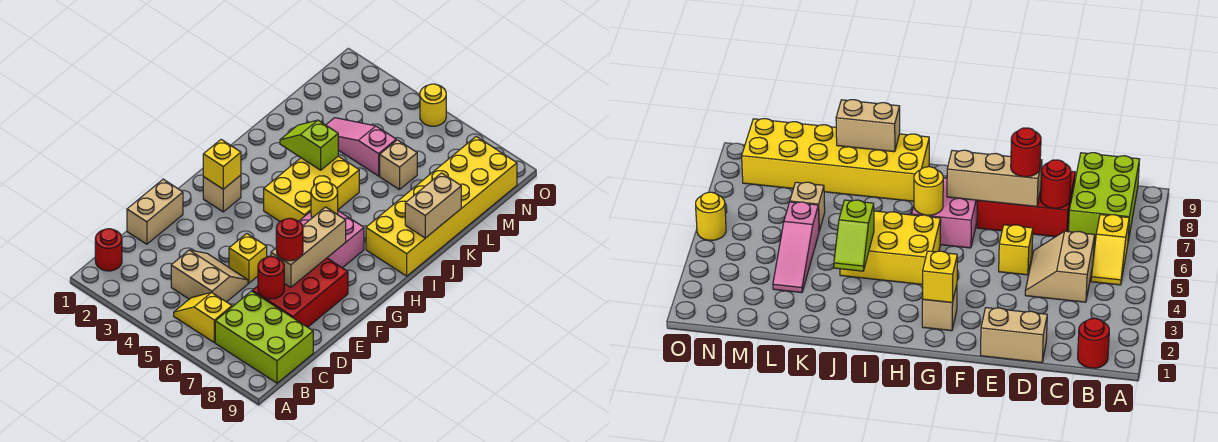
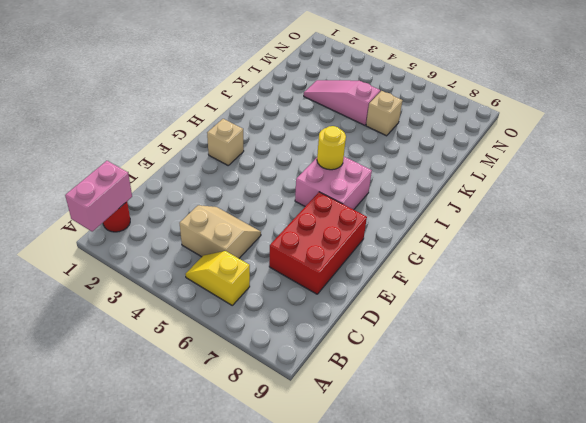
pink brick A1:B1 level 2 -> none
none -> lime brick B7:C9 level 1
none -> tan brick D1:E1 level 1
none -> yellow brick E5 level 1

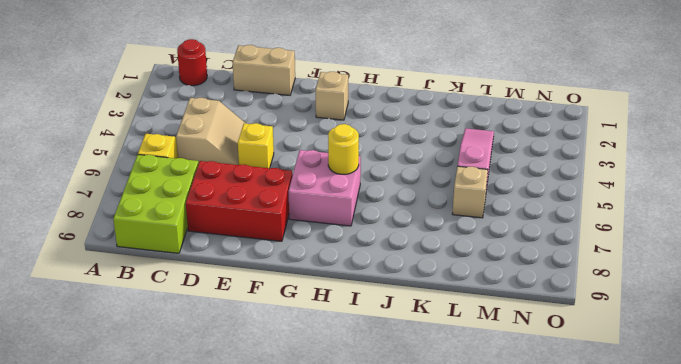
none -> yellow brick H4:J5 level 1
none -> yellow brick I8:N9 level 1
none -> yellow round brick O5 level 1

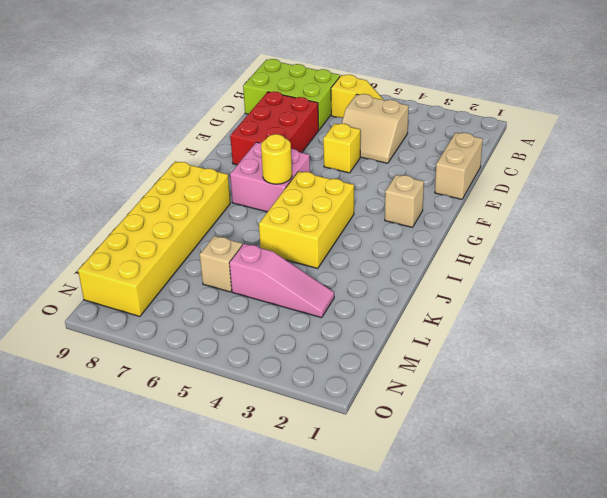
none -> red round brick B1 level 1
none -> yellow round brick O5 level 1
none -> red round brick D7 level 2

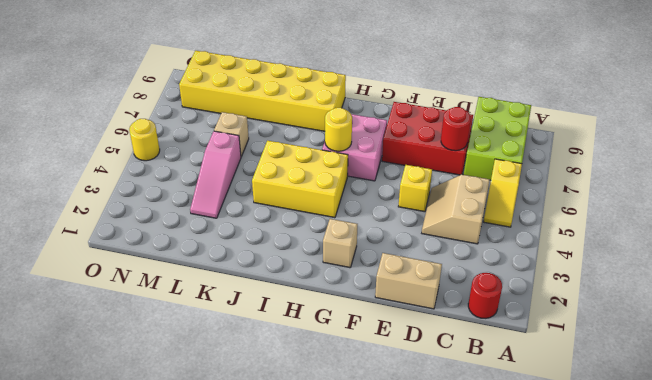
none -> tan brick E7:G7 level 2
none -> yellow brick G2 level 2
none -> lime slope J3:J4 level 2 top 4

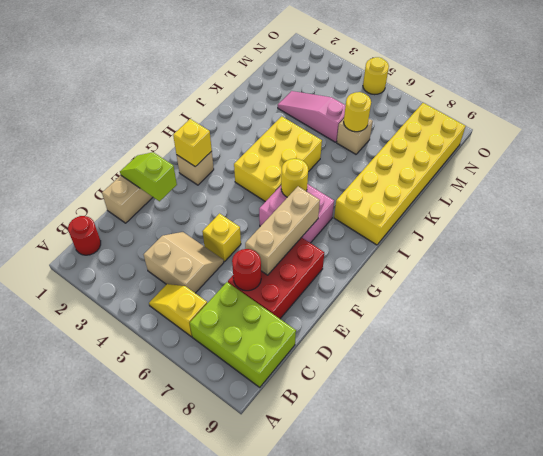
lime slope E1:E2 level 2 top 2 -> lime slope J3:J4 level 2 top 4
yellow round brick L6 level 2 -> none
none -> tan brick J9:K9 level 2
none -> red round brick E7 level 3

